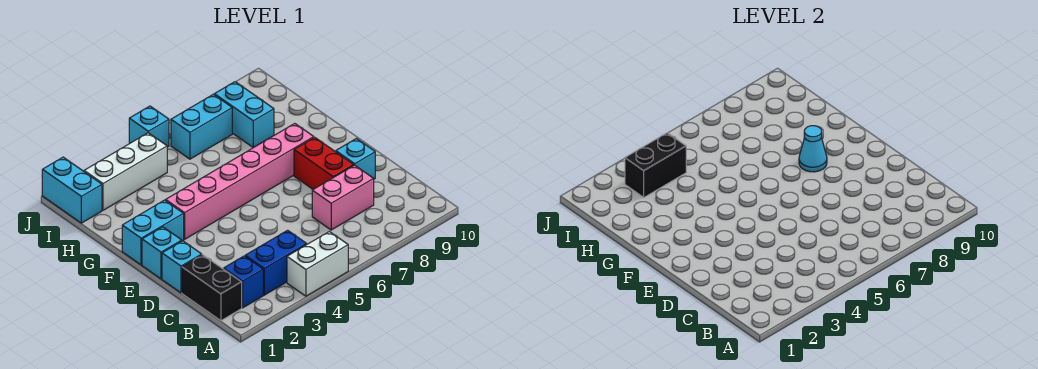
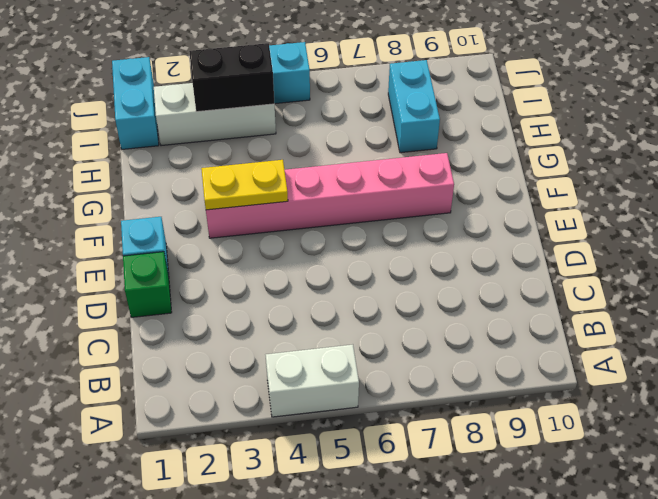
green brick D1 level 1 -> cyan brick D1 level 1
yellow plate F3:F4 level 2 -> none
none -> black brick B1:C1 level 1
none -> blue brick B2 level 1
none -> blue brick B3:B4 level 1

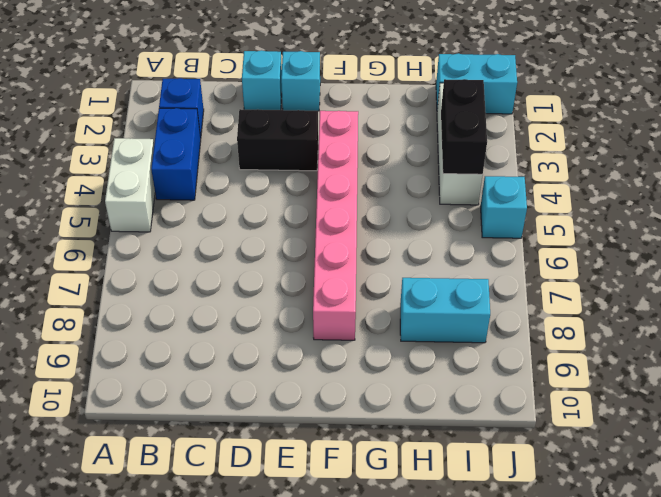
black brick D3:E3 level 1 -> black brick B1:C1 level 1
none -> pink brick C7:C8 level 1
none -> red brick D8:E8 level 1
none -> cyan brick D9 level 1

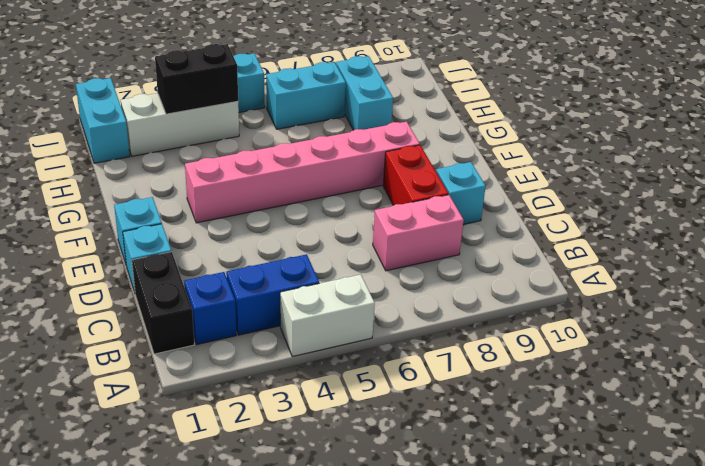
none -> cyan brick F1:F2 level 1
none -> cyan cone F8 level 2

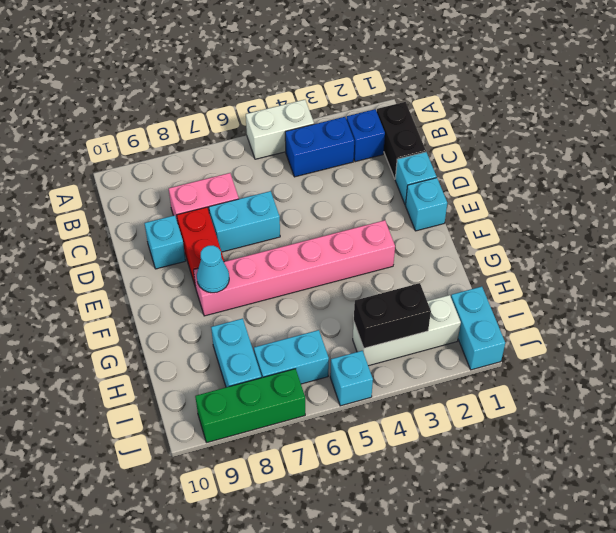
cyan brick D6:D7 level 1 -> cyan brick F1:F2 level 1
green brick J7:J9 level 1 -> none

